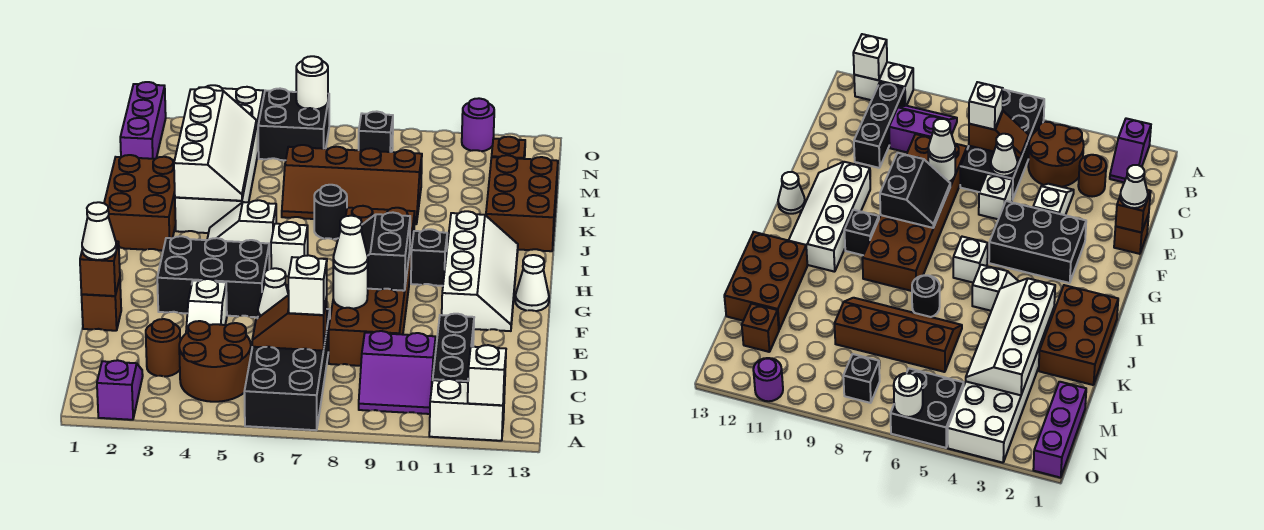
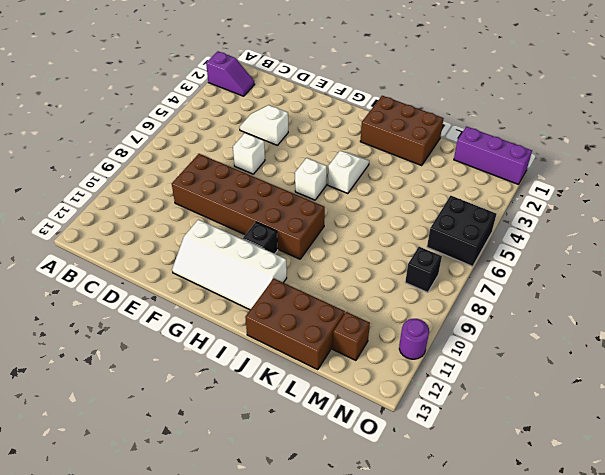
none -> black brick A6:D7 level 1
none -> white brick A11:A12 level 1
none -> brown round brick B4:C5 level 1
none -> purple slope B9:C10 level 1 top C

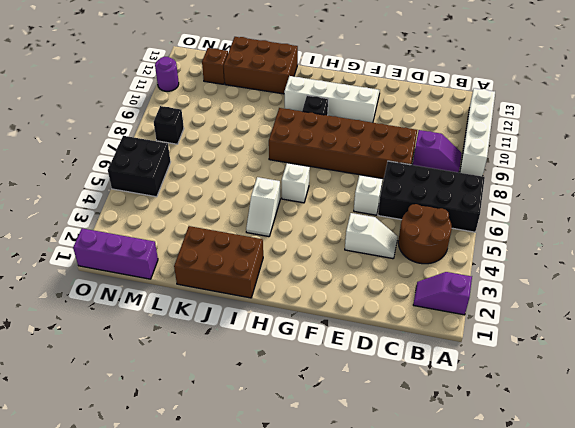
white brick A9:A12 level 1 -> white brick A11:A12 level 1
purple slope B9:C9 level 1 top C -> purple slope B9:C10 level 1 top C
none -> black brick B11:D11 level 1
none -> brown round brick C3 level 1
none -> brown brick E1 level 1
none -> black brick F3:G5 level 1

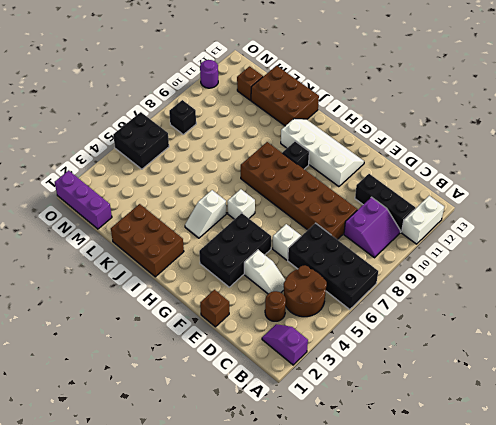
none -> white cone G13 level 1
none -> white brick J3:O4 level 1
none -> black round brick J7 level 1
none -> brown slope K6:L9 level 1 top L

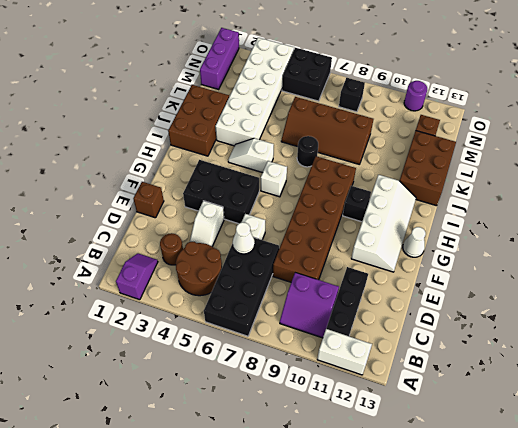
none -> white brick A12 level 2
none -> brown slope C6:C7 level 2 top 7
none -> brown brick E1 level 2
none -> white round brick E8 level 2

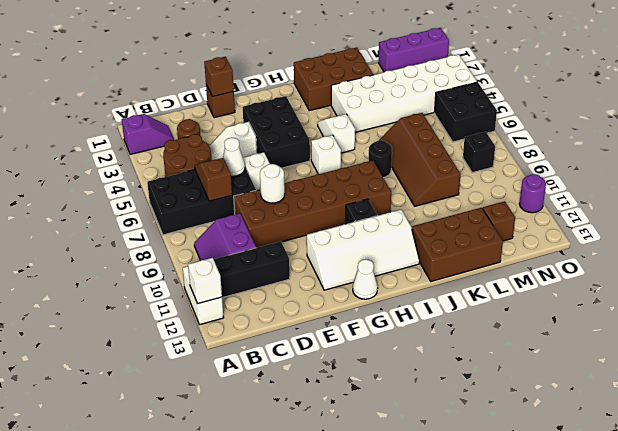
none -> black slope F8:G9 level 2 top 9
none -> white slope J3:M4 level 2 top 3
none -> white round brick O6 level 2
none -> white brick C7 level 3

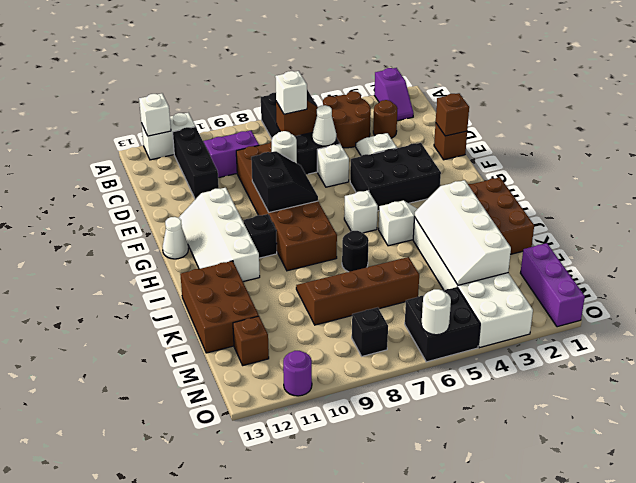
none -> white cone E1 level 3
none -> white cone E8 level 3

